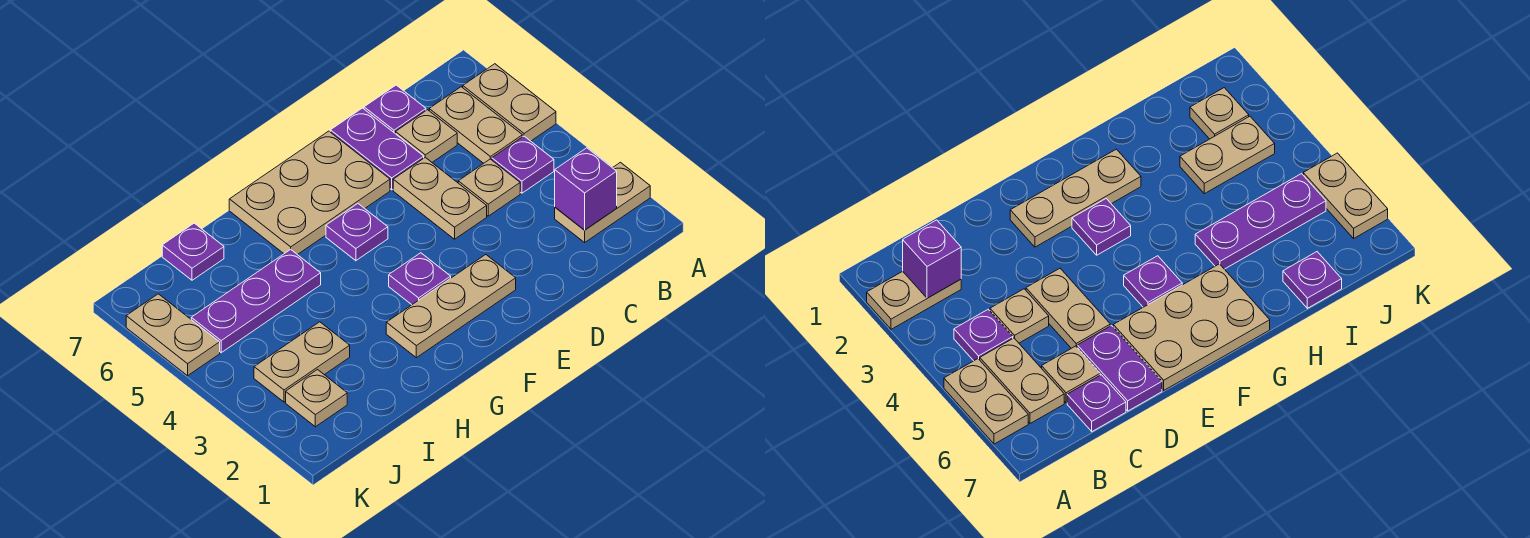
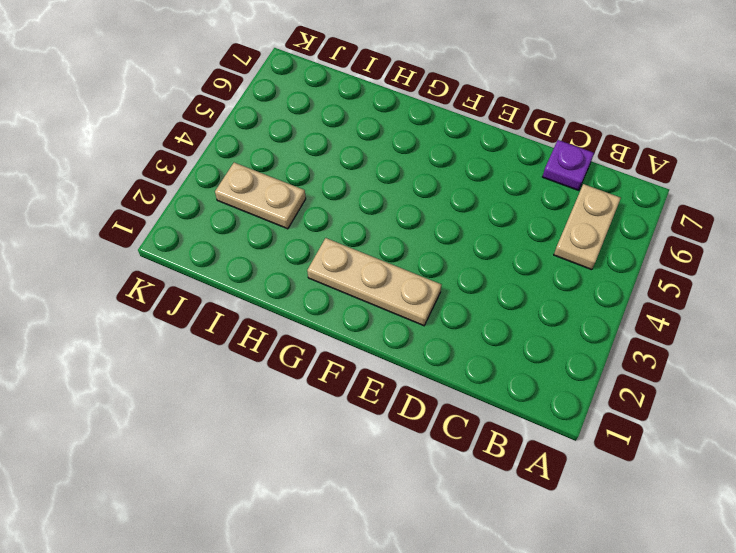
none -> tan plate A2:B2 level 1
none -> tan plate A5:A6 level 1
none -> purple plate B4 level 1

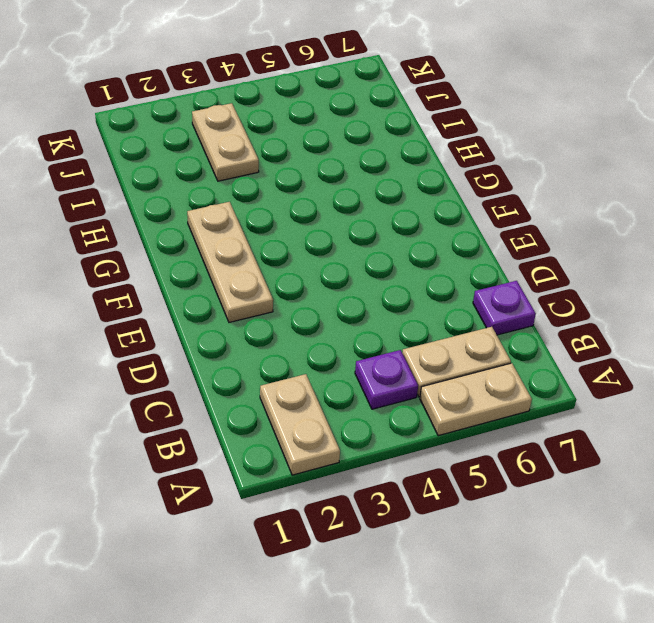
none -> tan plate C4 level 1
none -> tan plate C6 level 1
none -> tan plate D4:D5 level 1

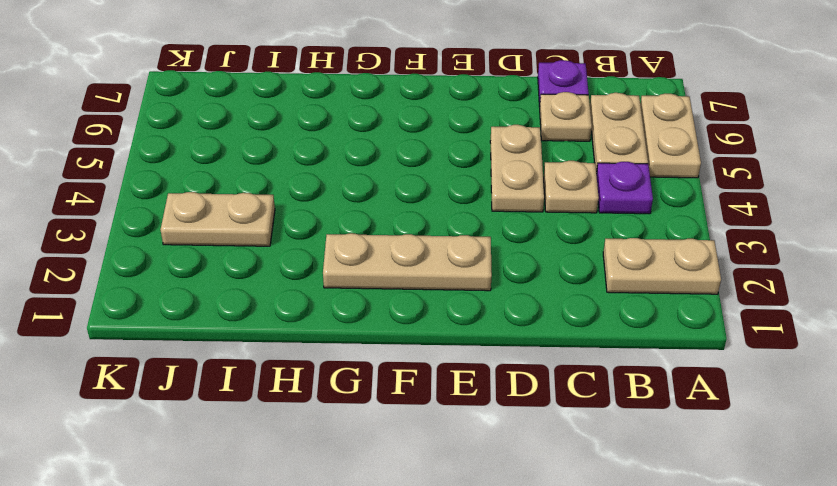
none -> purple plate D6:D7 level 1
none -> tan plate E6:G7 level 1
none -> purple plate F3 level 1

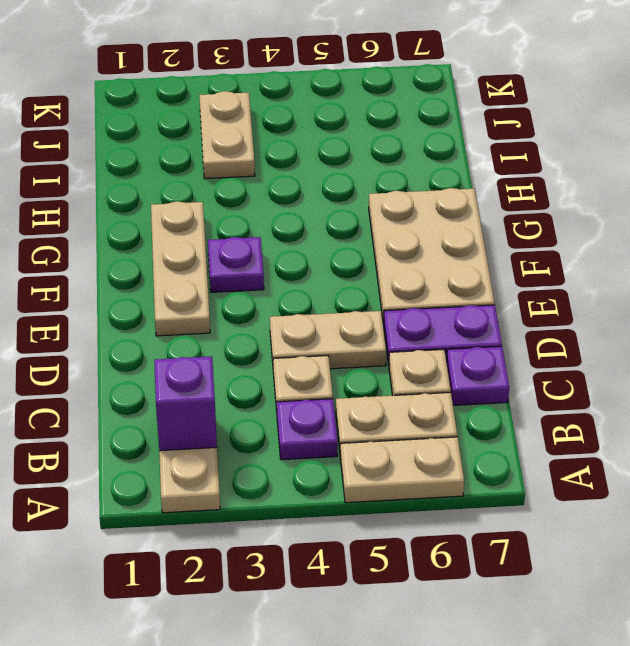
none -> purple plate F5 level 1
none -> purple plate H5:J5 level 1
none -> purple plate I7 level 1

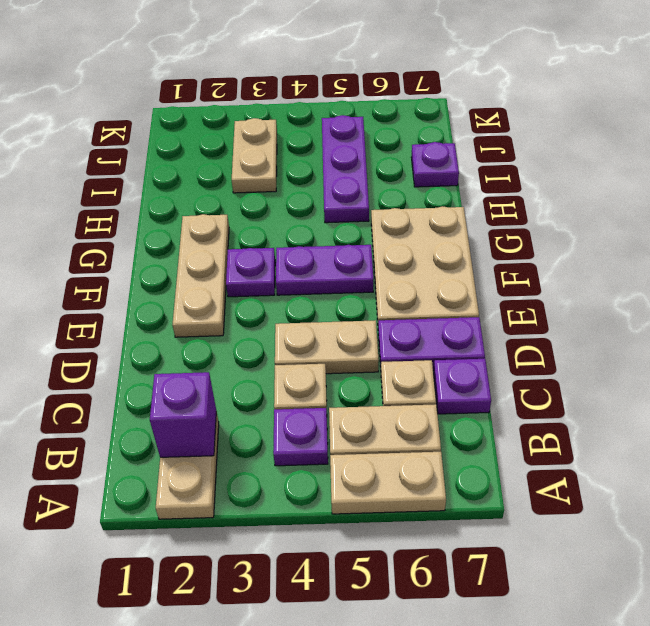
purple plate F4:F5 level 1 -> purple plate F5 level 1
none -> tan plate J2 level 1
none -> tan plate K5:K6 level 1

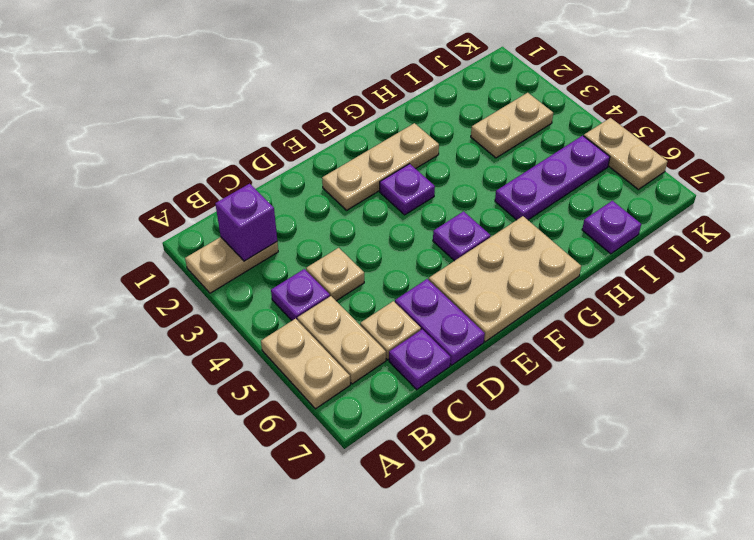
none -> tan plate D4:D5 level 1
none -> tan plate J2 level 1

